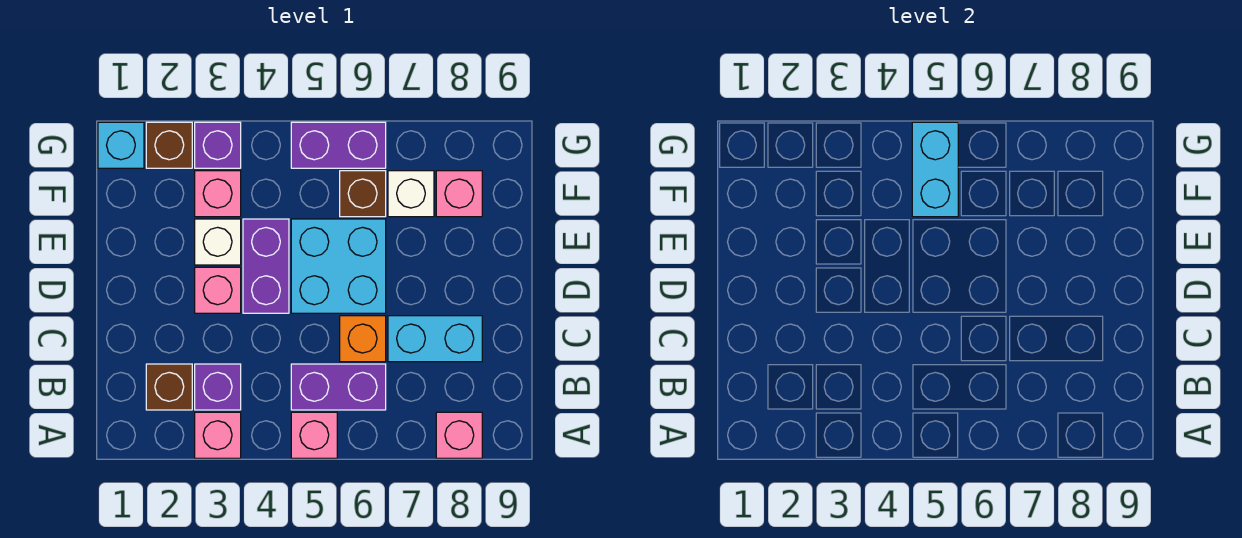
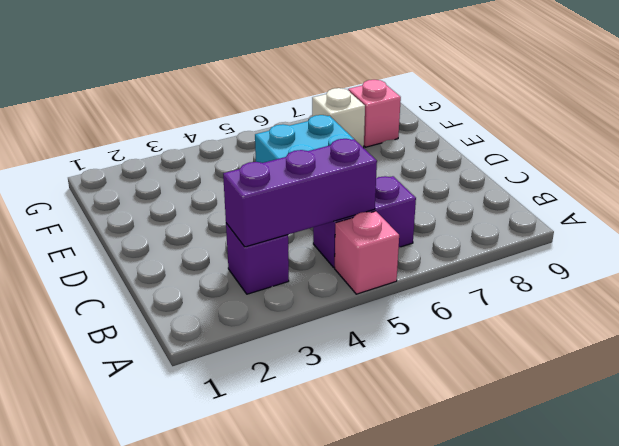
purple brick B3:B5 level 2 -> none
none -> pink brick A3 level 1
none -> pink brick A8 level 1
none -> brown brick B2 level 1

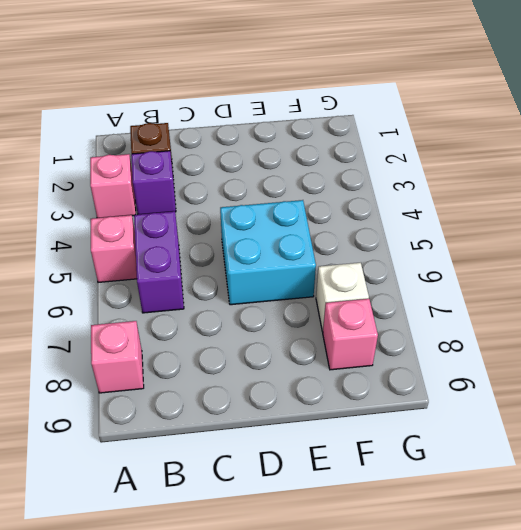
none -> orange brick C6 level 1
none -> cyan brick C7:C8 level 1
none -> pink brick D3 level 1

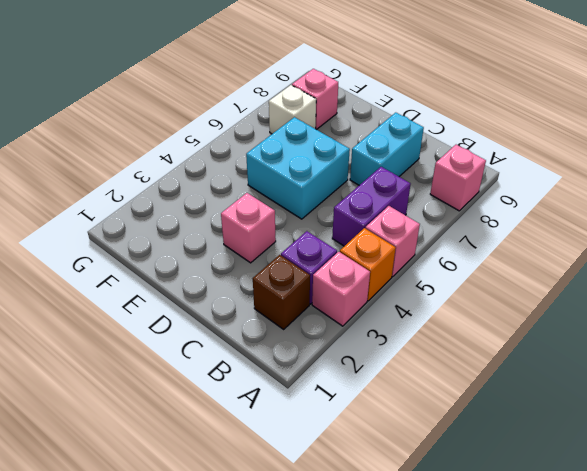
orange brick A4 level 1 -> orange brick C6 level 1
none -> purple brick D4:E4 level 1
none -> white brick E3 level 1
none -> pink brick F3 level 1

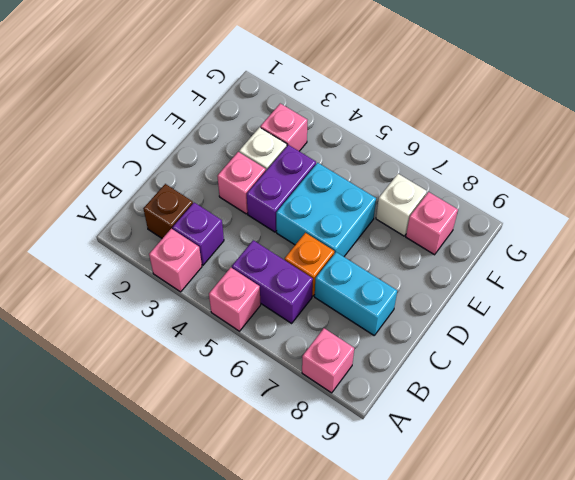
none -> brown brick F6 level 1
none -> cyan brick G1 level 1
none -> brown brick G2 level 1

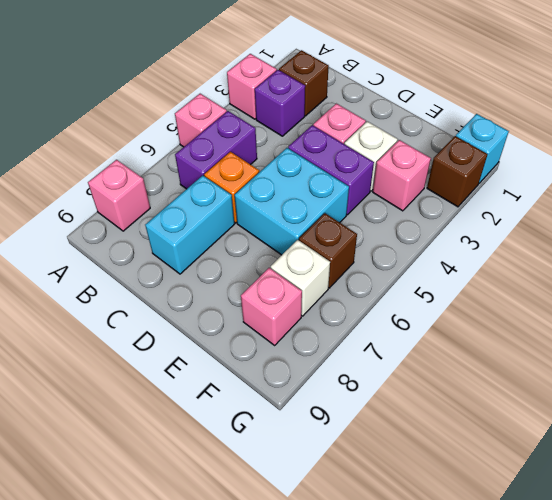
none -> purple brick G3 level 1
none -> purple brick G5:G6 level 1
none -> cyan brick F5:G5 level 2

